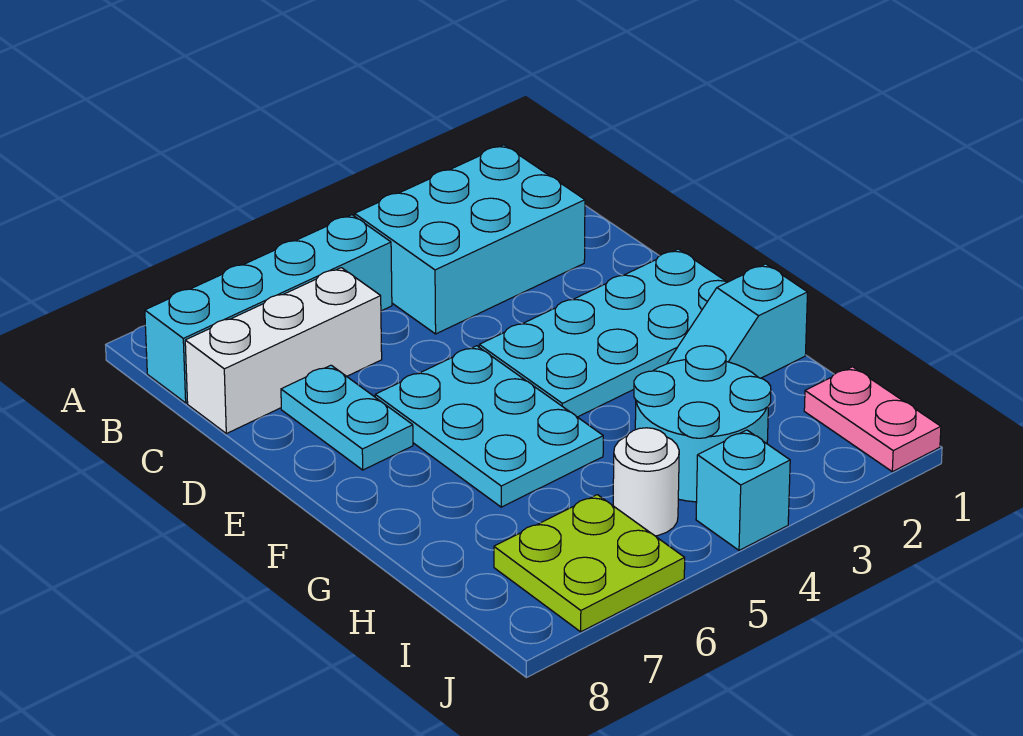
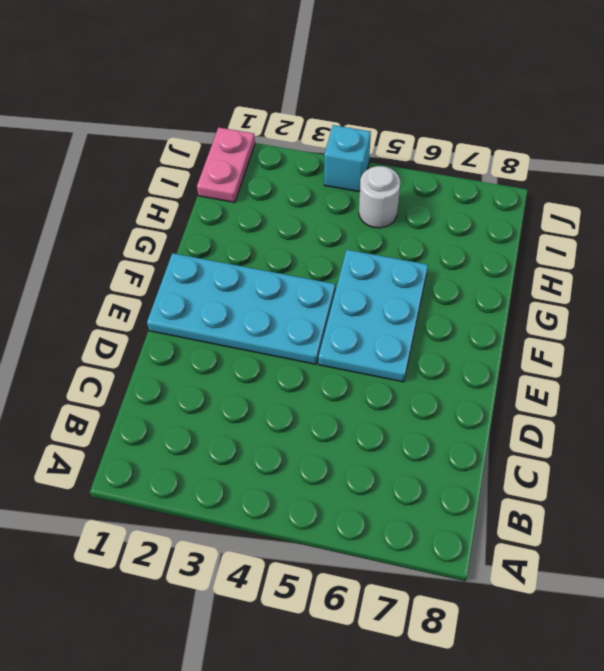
none -> cyan brick B2:C4 level 1
none -> cyan brick B5:B8 level 1
none -> white brick C6:C8 level 1

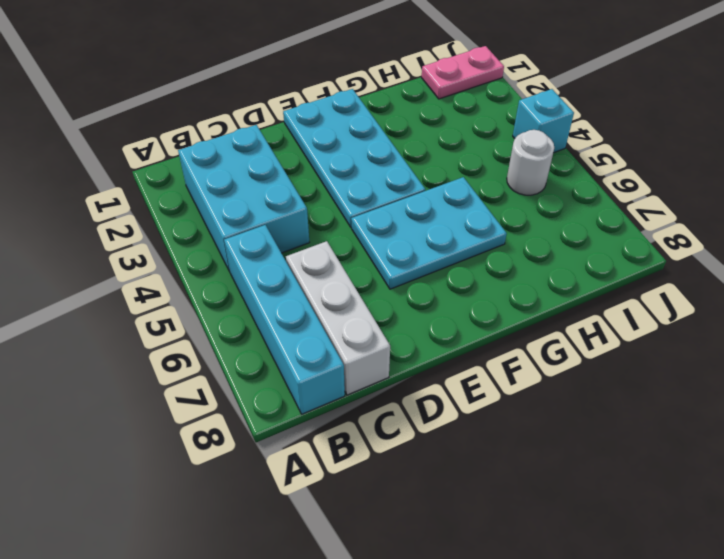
none -> cyan plate D7:E7 level 1
none -> cyan slope G1:G2 level 1 top 1
none -> cyan round brick H3:I4 level 1

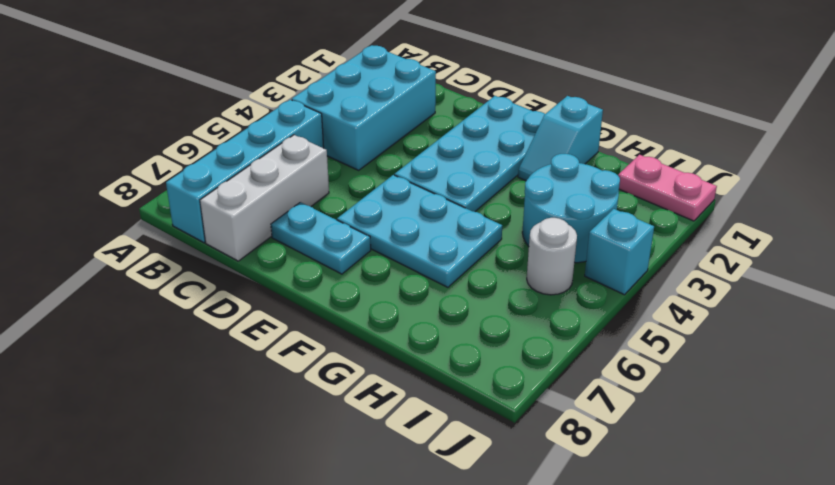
none -> lime plate I6:J7 level 1

